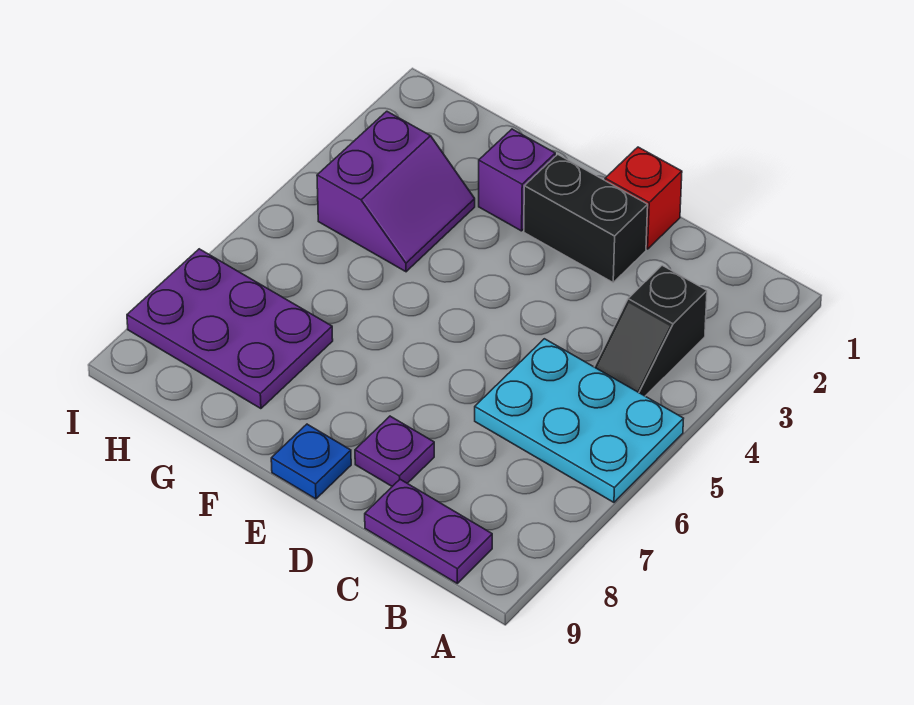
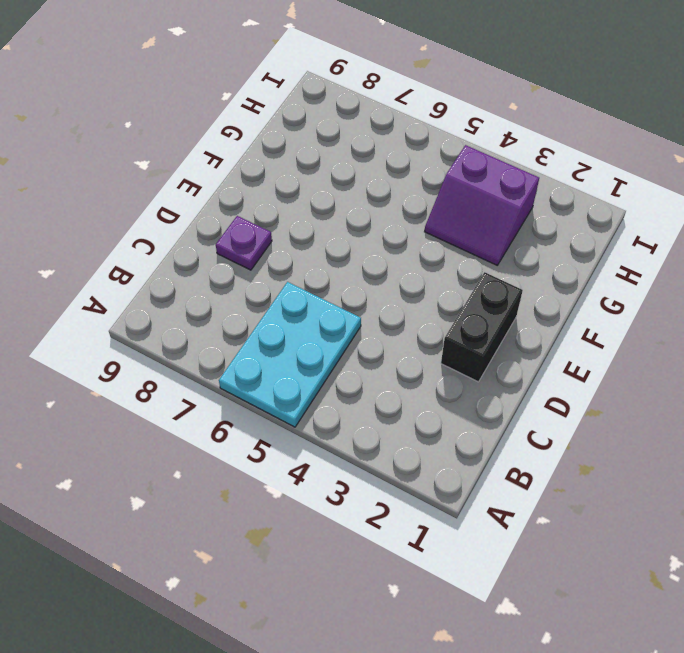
none -> black slope B3:B4 level 1 top 3
none -> purple plate B9:C9 level 1

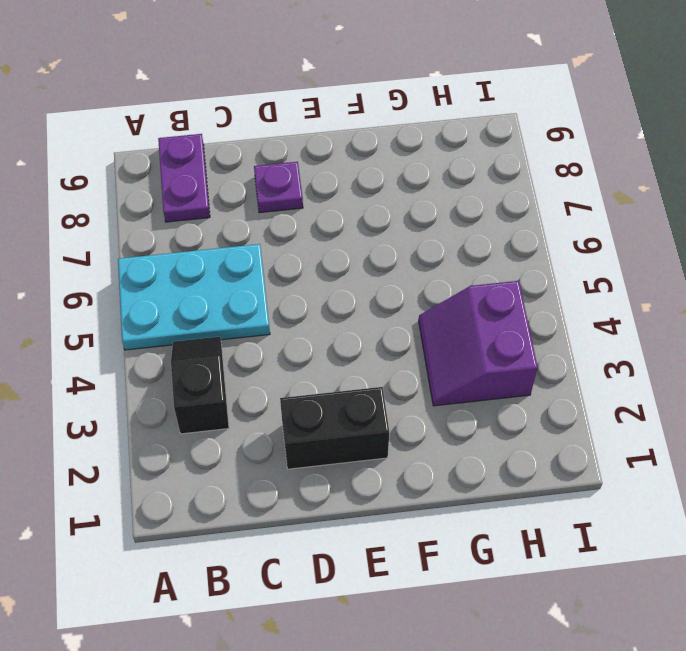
purple plate B8:B9 level 1 -> purple plate B9:C9 level 1
none -> red brick D1 level 1
none -> blue plate E9 level 1

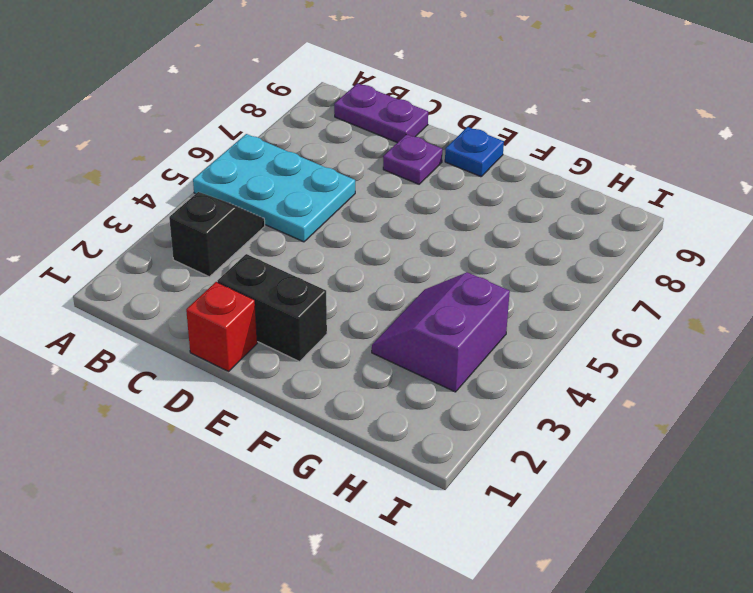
none -> purple brick F2 level 1
none -> purple plate G7:I8 level 1

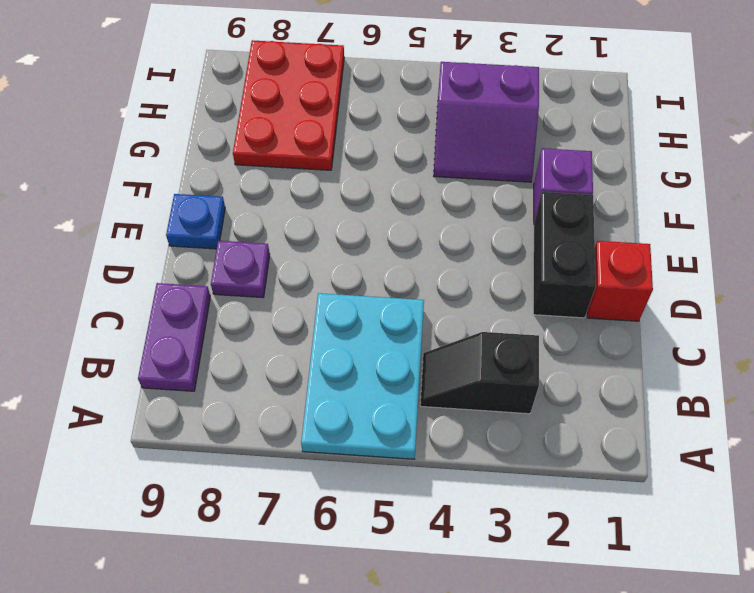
red plate G7:I8 level 1 -> purple plate G7:I8 level 1

